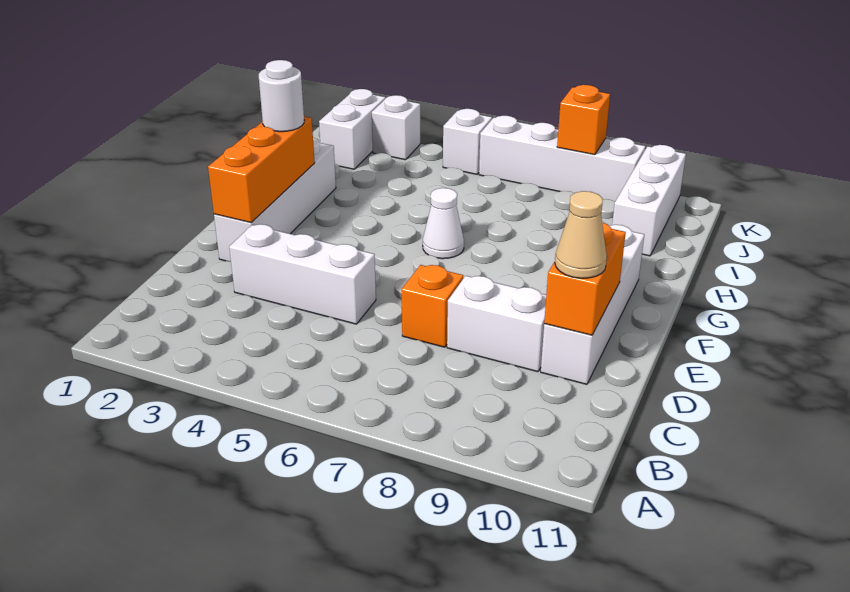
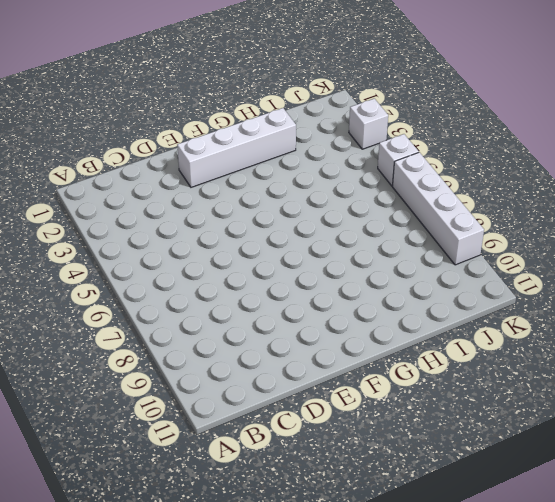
none -> white brick D3:D5 level 1
none -> orange brick D7 level 1
none -> white brick D8:D9 level 1

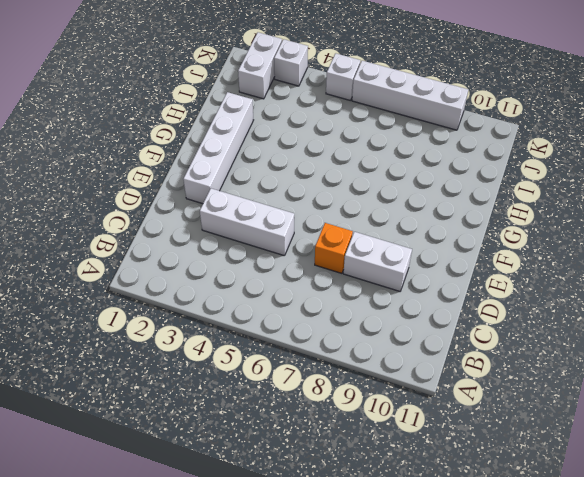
none -> white brick D10:G10 level 1
none -> white cone G6 level 1
none -> white brick I10:K10 level 1

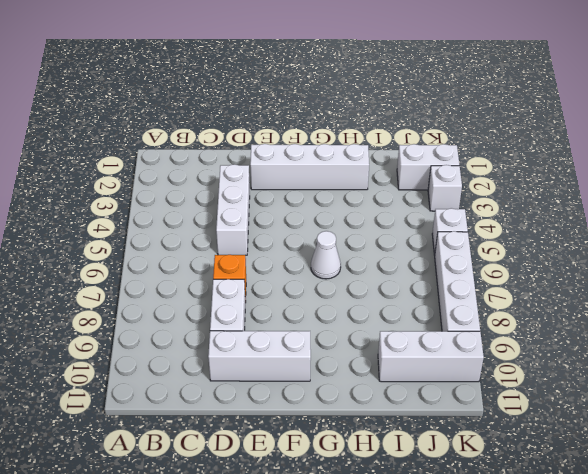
white brick D10:F10 level 1 -> white brick D10:G10 level 1
none -> orange brick D10:E10 level 2
none -> orange brick E2:G2 level 2
none -> orange brick K8 level 2

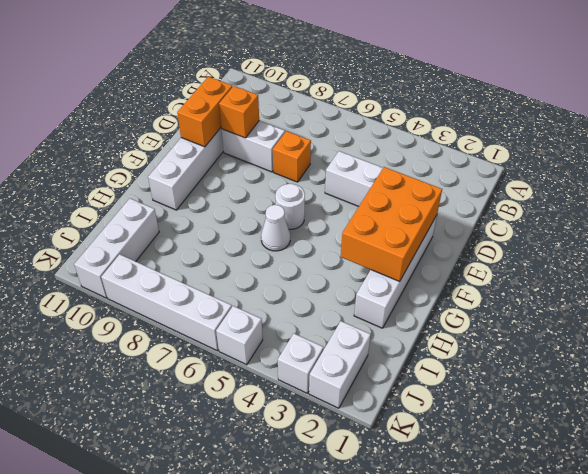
orange brick D9 level 2 -> orange brick K8 level 2
orange brick E2:G3 level 2 -> orange brick E2:G2 level 2
white round brick F6 level 1 -> white round brick G2 level 3
none -> tan cone D10 level 3

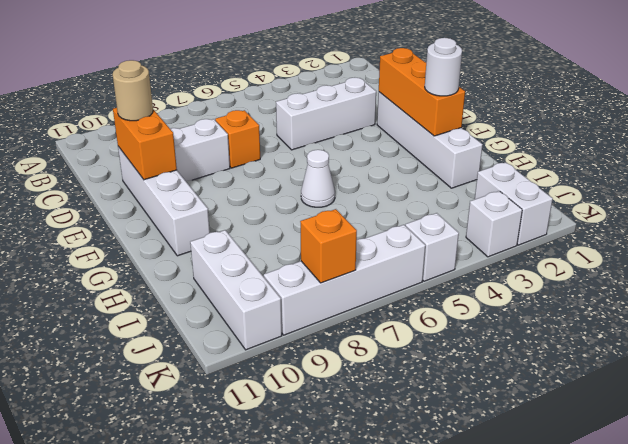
tan round brick D10 level 3 -> tan cone D10 level 3

